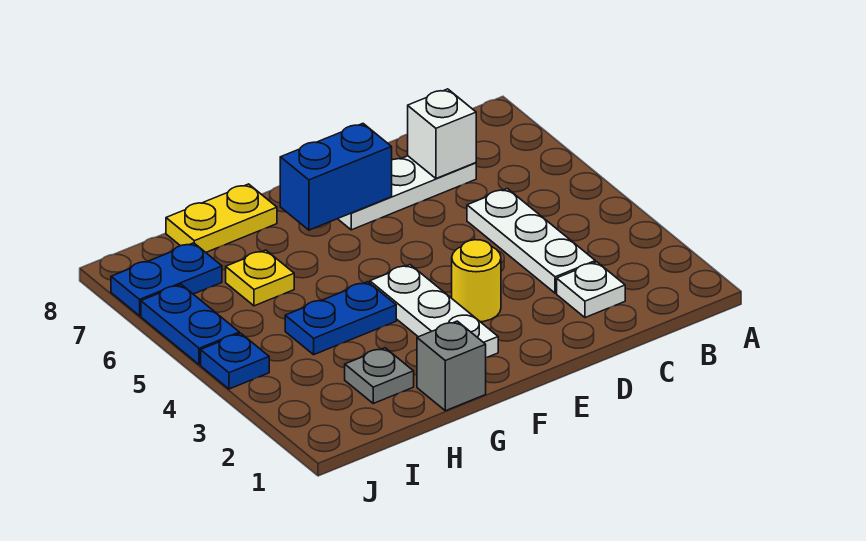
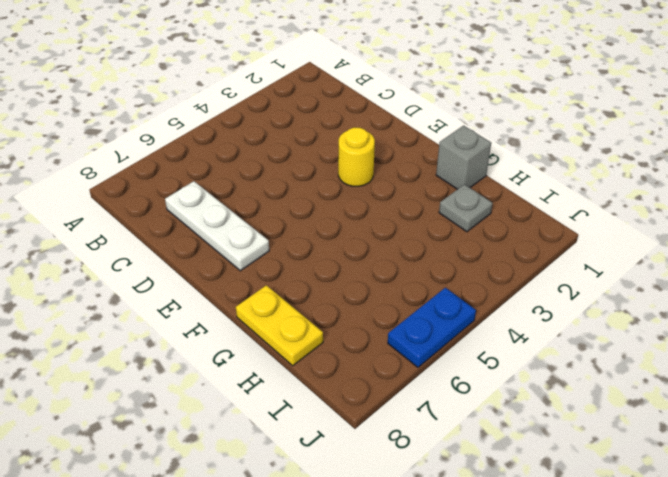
none -> white plate C2 level 1
none -> white plate C3:C5 level 1
none -> white plate F2:F4 level 1

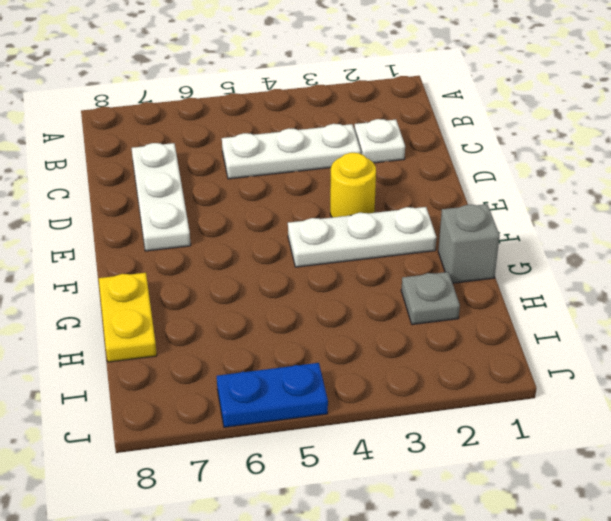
none -> blue plate G4:H4 level 1
none -> yellow plate H6 level 1
none -> blue plate I7:J7 level 1

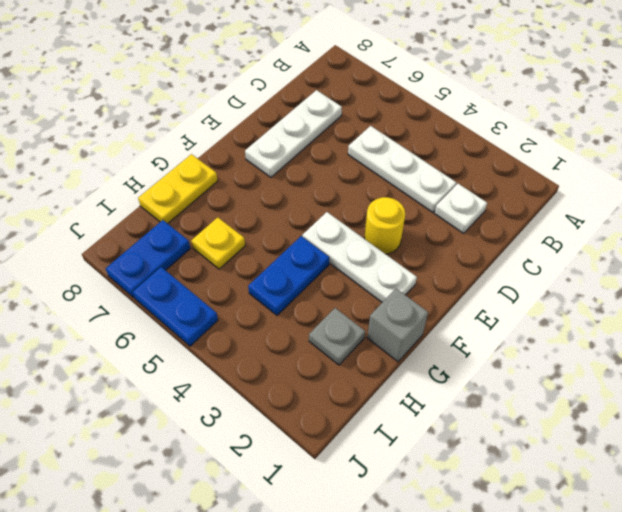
none -> blue plate J4 level 1
none -> white brick C7 level 2
none -> blue brick E7:F7 level 2

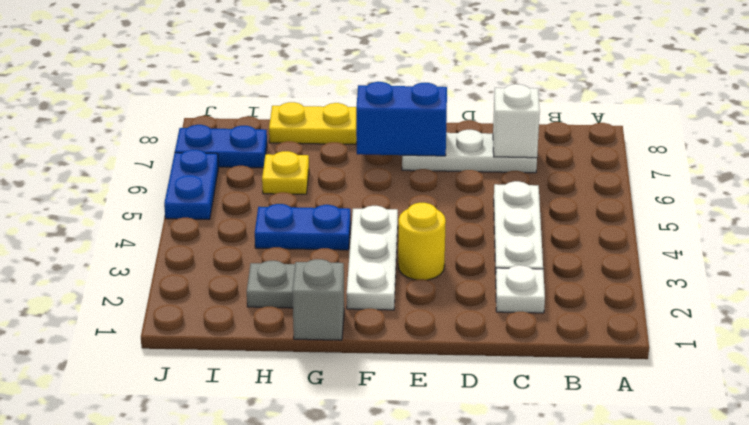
none -> blue plate J4 level 1

